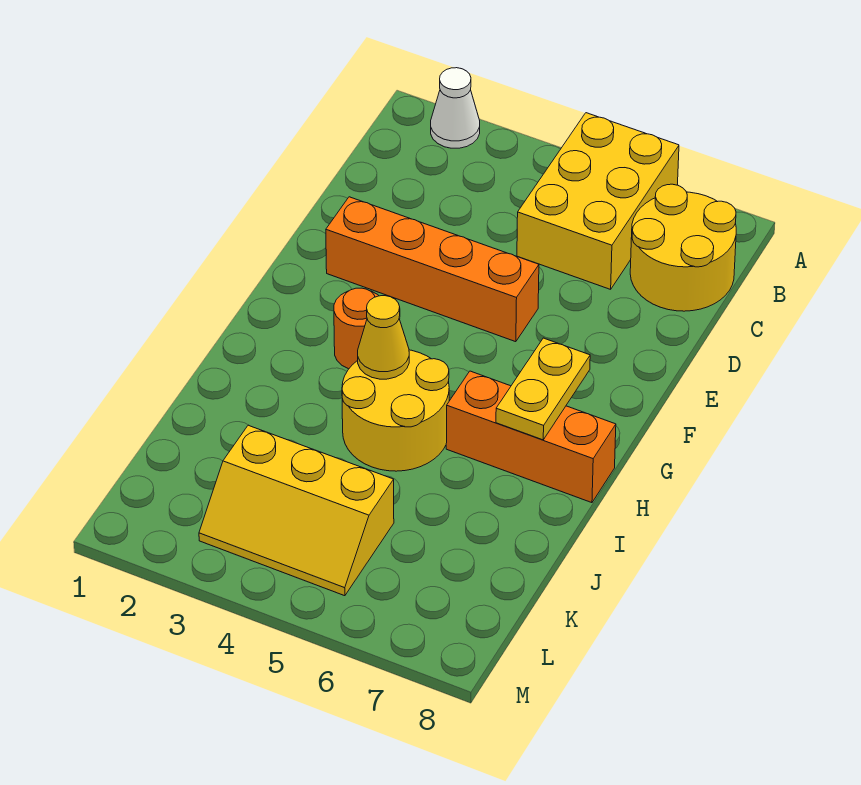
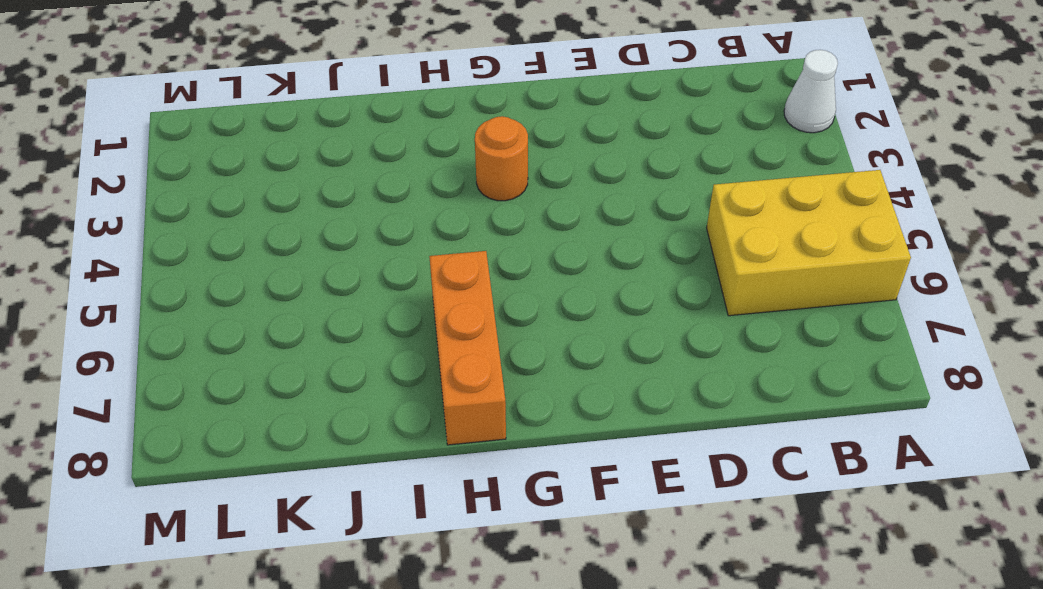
none -> yellow round brick B7:C8 level 1
none -> orange brick E2:E5 level 1

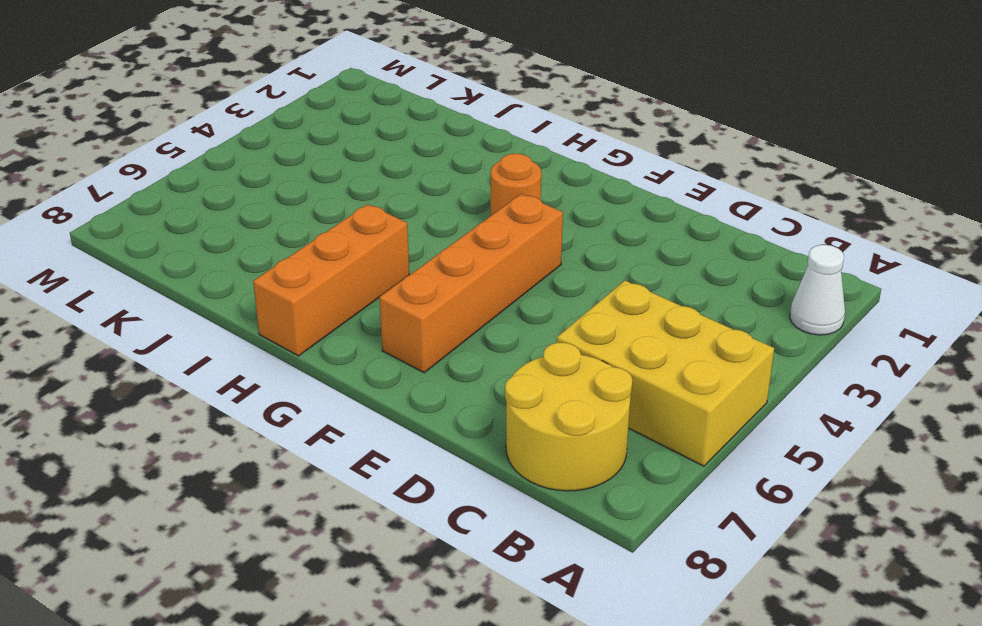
orange brick F4:F7 level 1 -> orange brick E2:E5 level 1
none -> yellow round brick H4:I5 level 1
none -> yellow slope K3:L5 level 1 top K

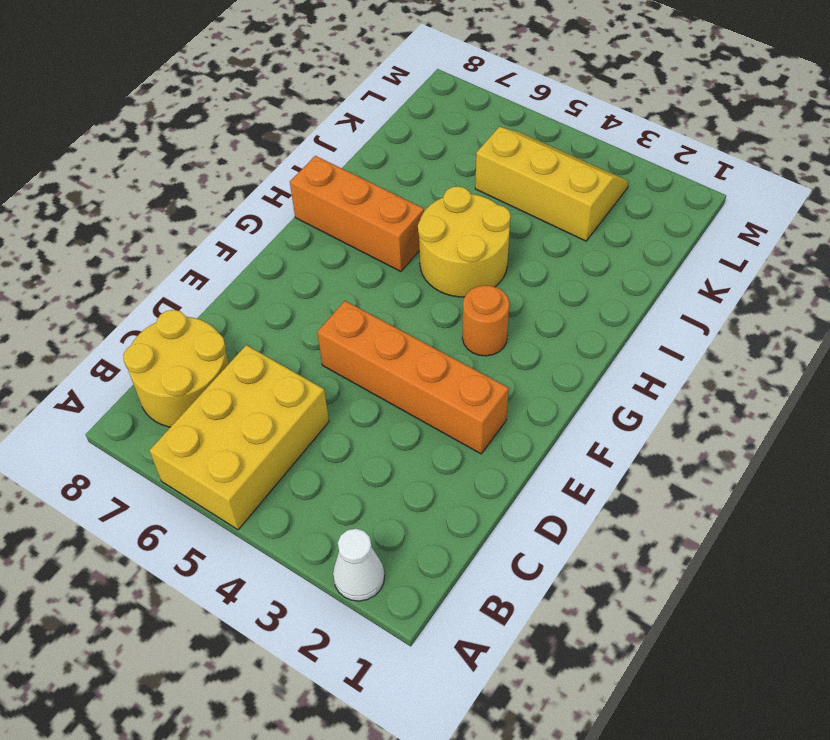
none -> yellow plate G7:H7 level 2
none -> yellow cone H4 level 2

